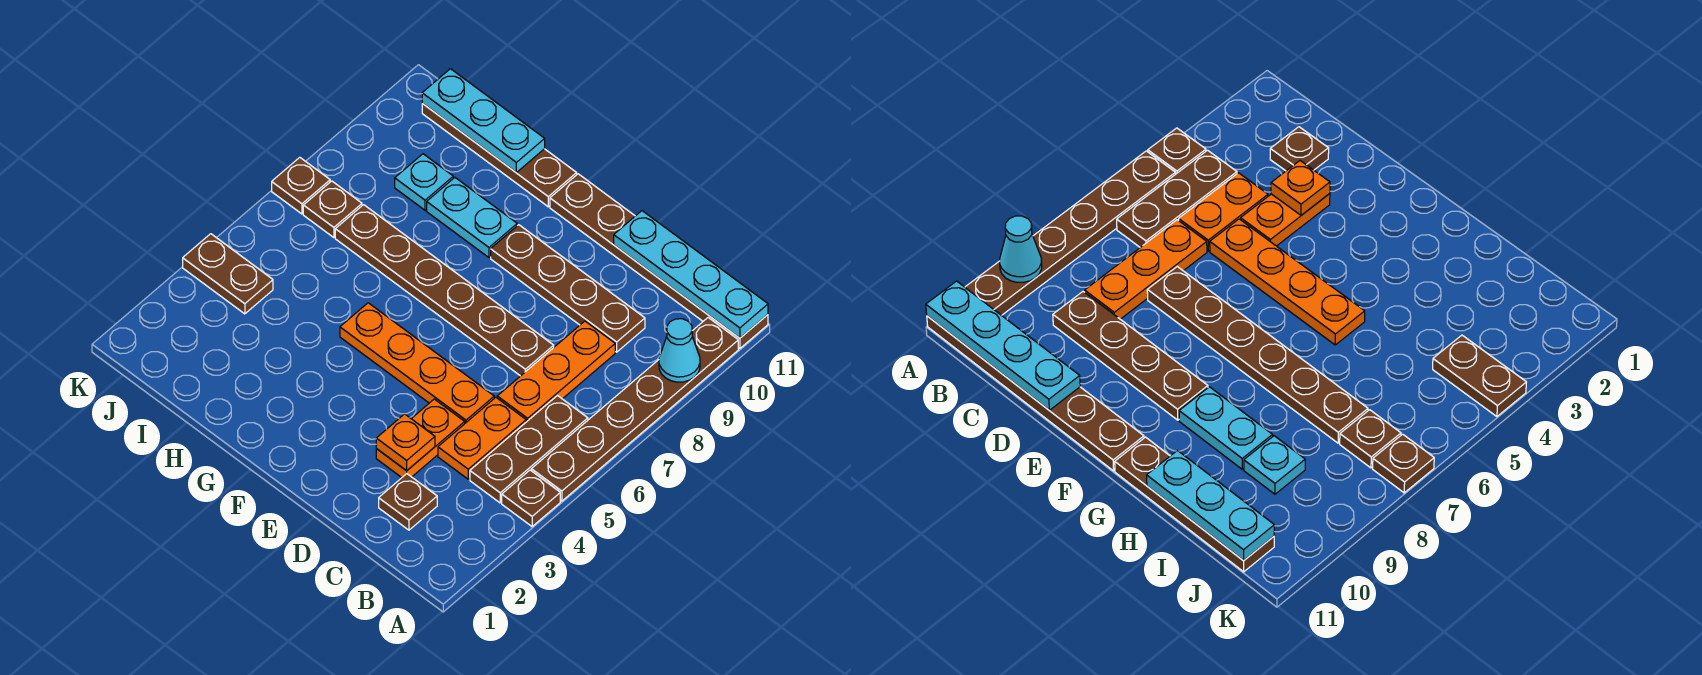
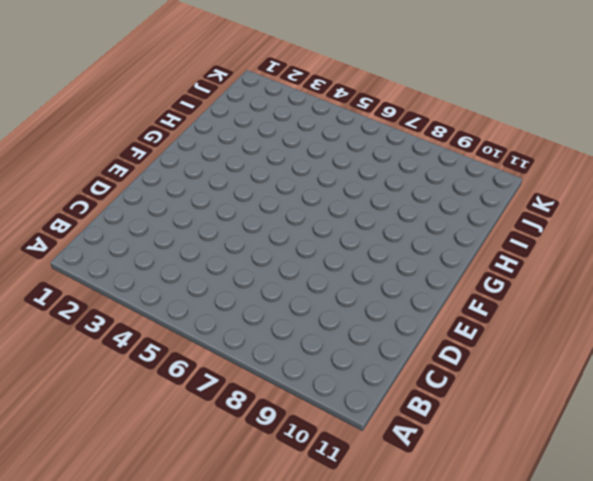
none -> brown plate A4 level 1
none -> brown plate A5:A10 level 1
none -> brown plate A11:F11 level 1

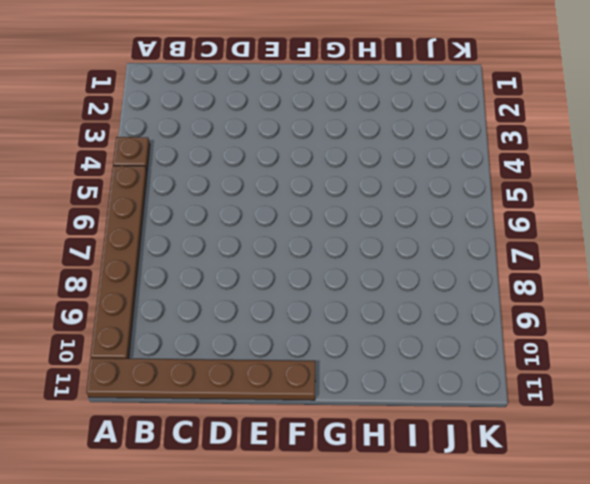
none -> brown plate B4:B6 level 1
none -> brown plate C2 level 1
none -> orange plate C4:C5 level 1

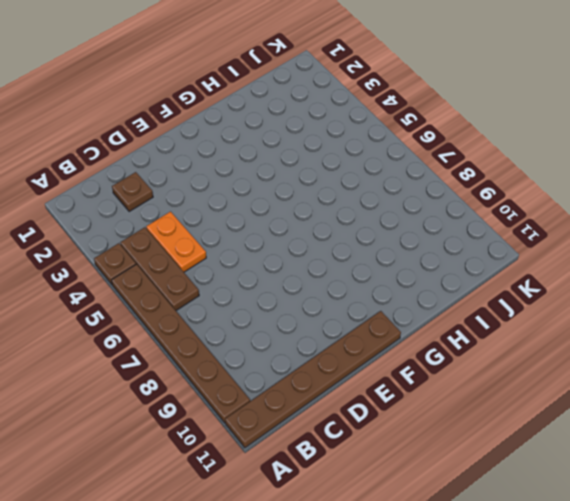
none -> orange plate C6:C8 level 1
none -> brown plate C9:F9 level 1
none -> orange plate D3:D4 level 1

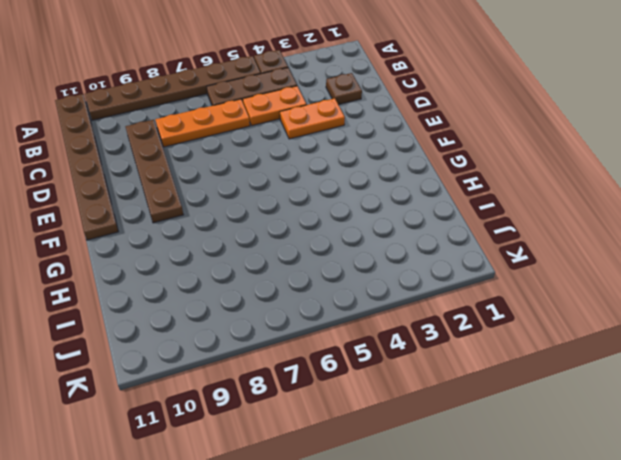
none -> orange plate D5:G5 level 1
none -> brown plate D7:I7 level 1
none -> cyan plate G9:H9 level 1

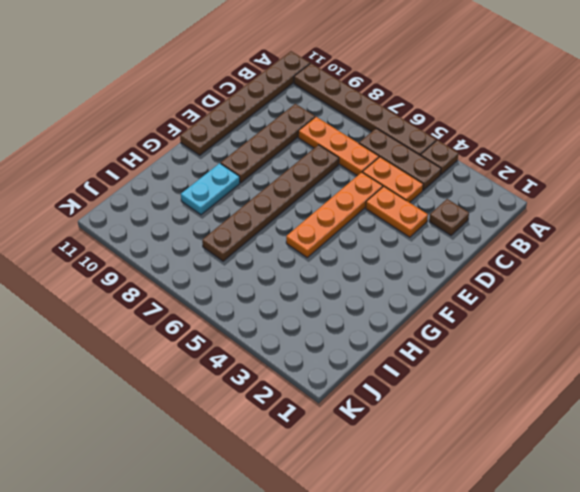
none -> brown plate G11:J11 level 1
none -> cyan plate I9 level 1
none -> brown plate J4:K4 level 1

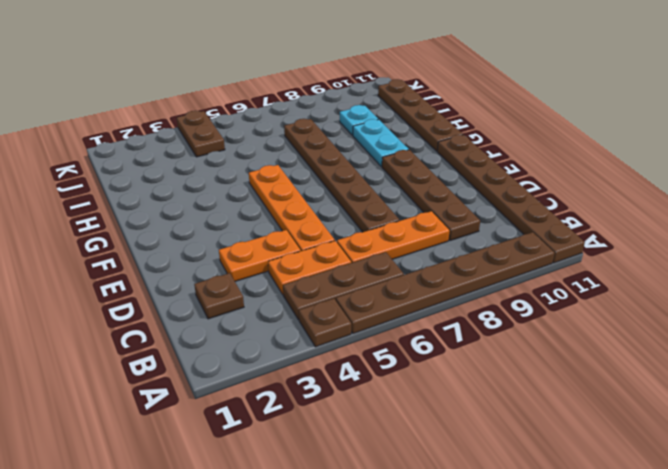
none -> brown plate J7 level 1
none -> brown plate K7 level 1
none -> cyan cone A9 level 2

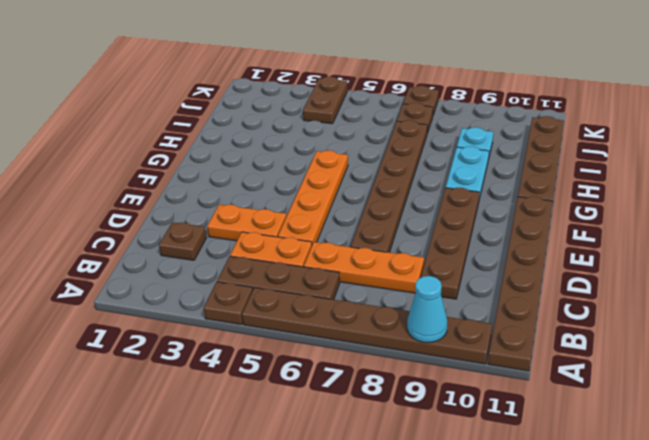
none -> cyan plate A11:D11 level 2
none -> orange plate D3 level 2
none -> cyan plate H11:J11 level 2

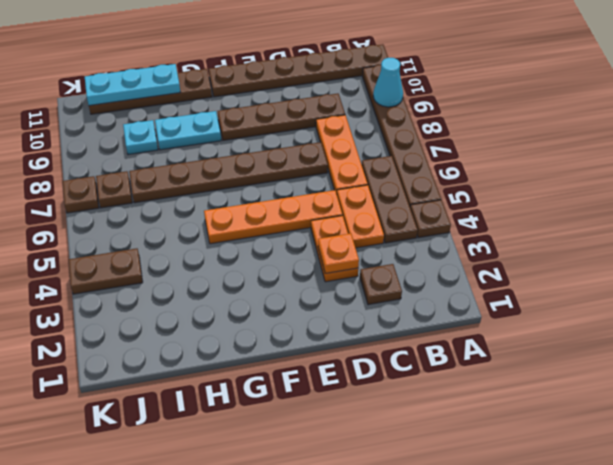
none -> cyan plate A11:D11 level 2

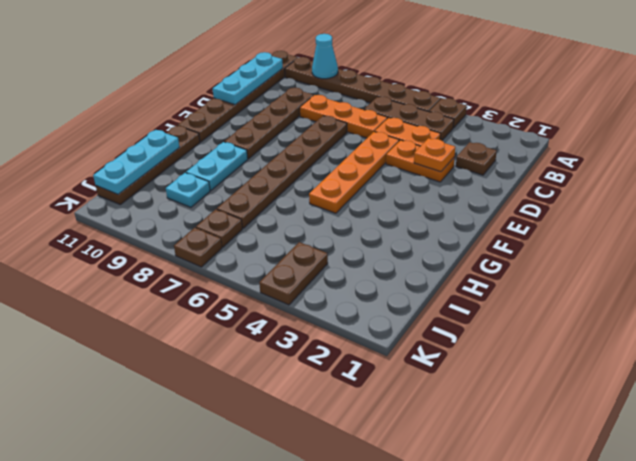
cyan plate B11:D11 level 2 -> cyan plate A11:D11 level 2

